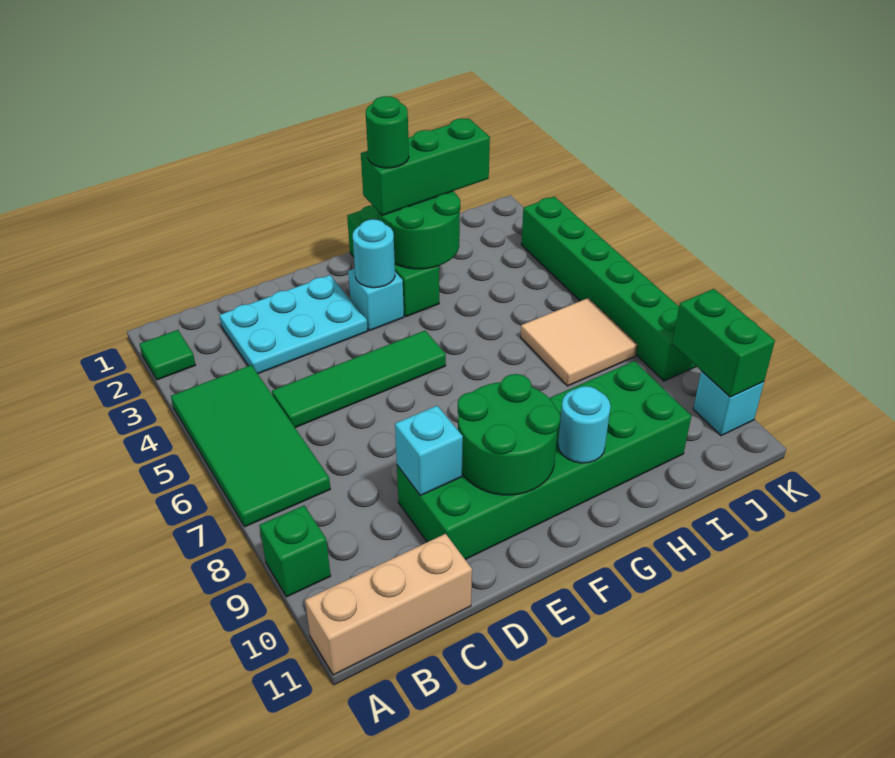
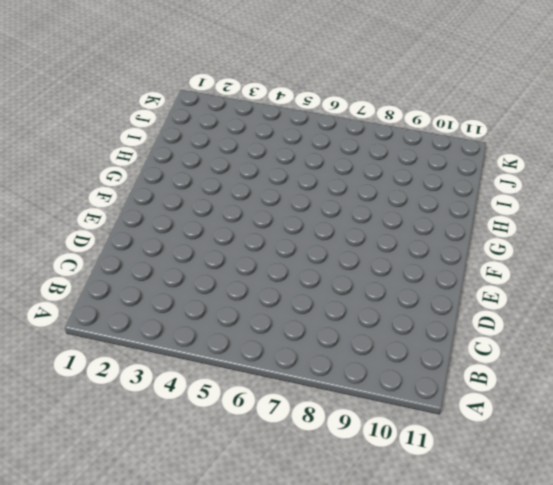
none -> green tile A2 level 1
none -> green tile A4:B7 level 1
none -> green brick A9 level 1

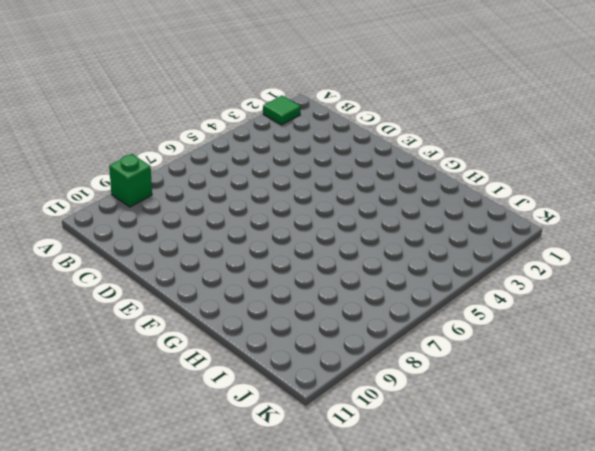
none -> green tile A4:B7 level 1
none -> tan brick A11:C11 level 1
none -> cyan plate C2:E3 level 1

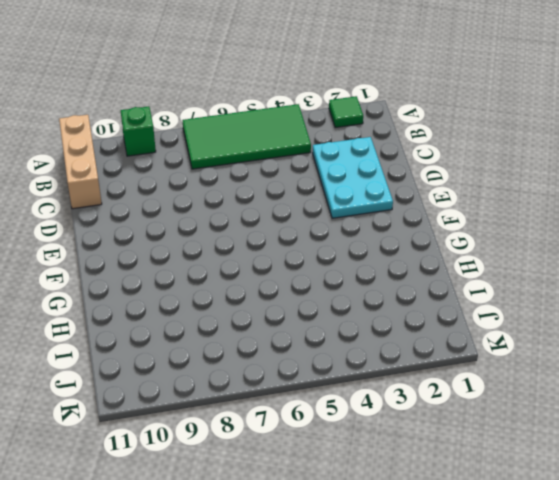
none -> green tile C5:F5 level 1
none -> green brick D9:I10 level 1
none -> cyan brick F3 level 1

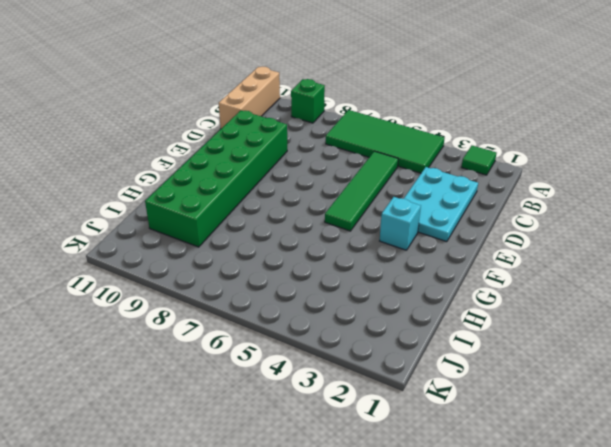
none -> green brick G1:G3 level 1
none -> tan tile I6:J7 level 1
none -> green brick K3:K8 level 1

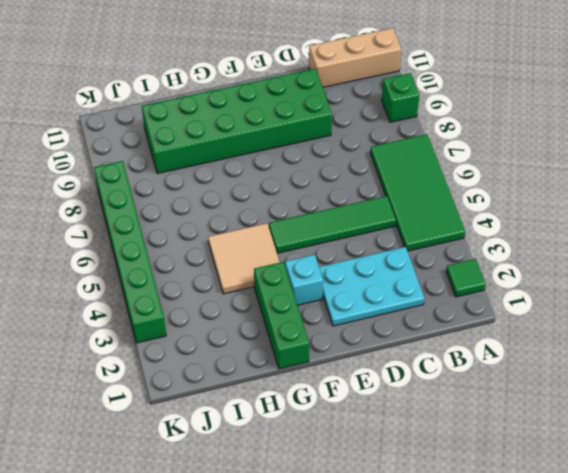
tan tile G4:H5 level 1 -> tan tile I6:J7 level 1
none -> cyan brick K10 level 1
none -> cyan brick D9 level 2
none -> green round brick E9:F10 level 2

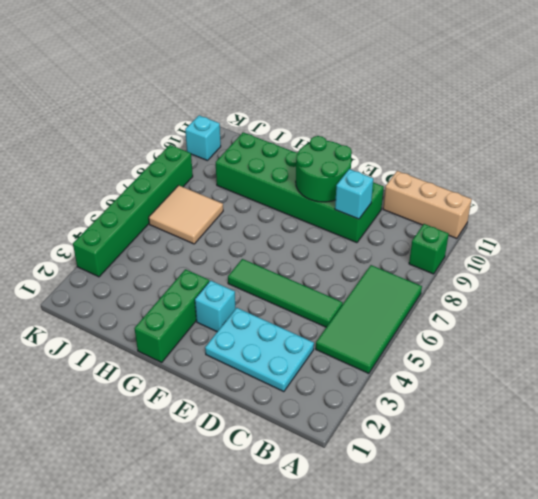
none -> green tile A2 level 1
none -> cyan round brick F3 level 2
none -> green round brick G2:H3 level 2

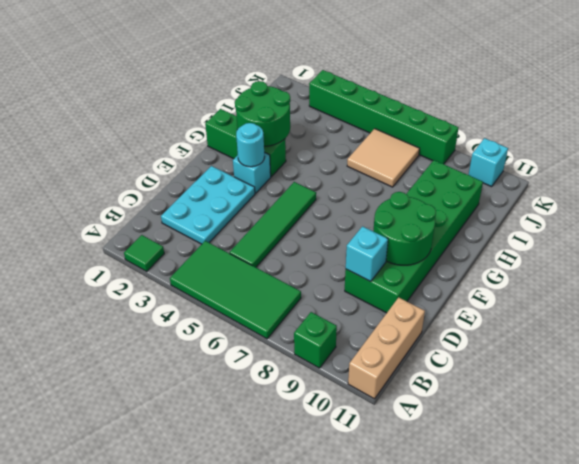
none -> cyan round brick G10 level 2
none -> green brick K9:K10 level 2
none -> green brick G2:I2 level 3

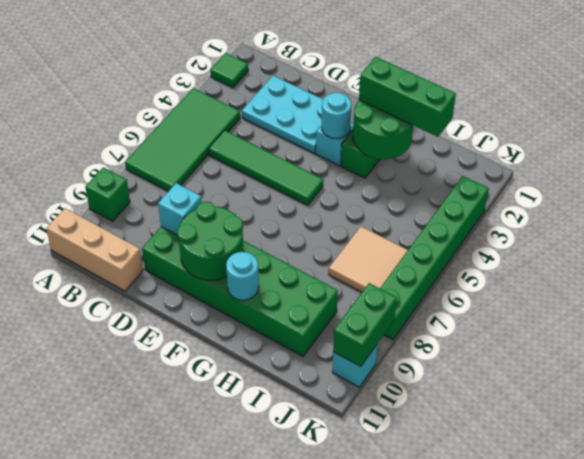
none -> green round brick G2 level 4

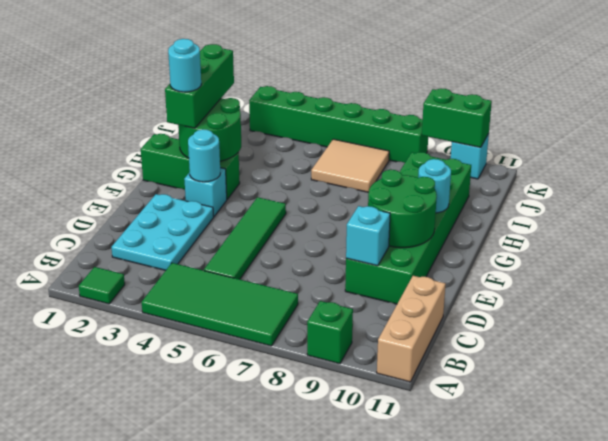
cyan round brick G2 level 4 -> green round brick G2 level 4

